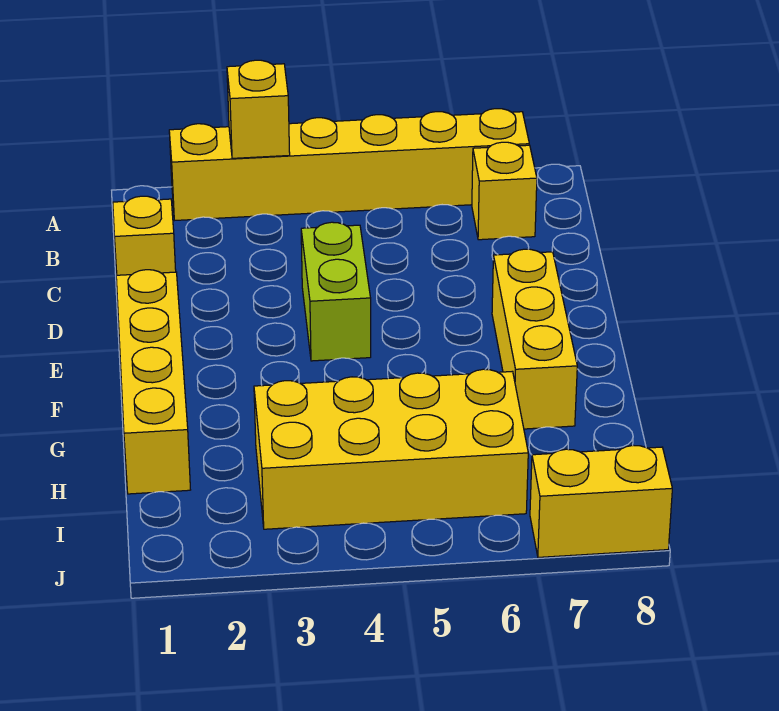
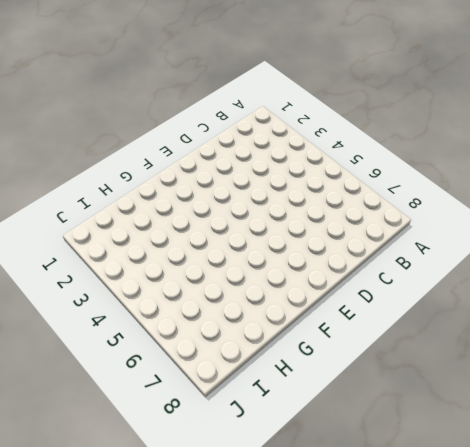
none -> yellow brick A2:A7 level 1
none -> yellow brick B7 level 1

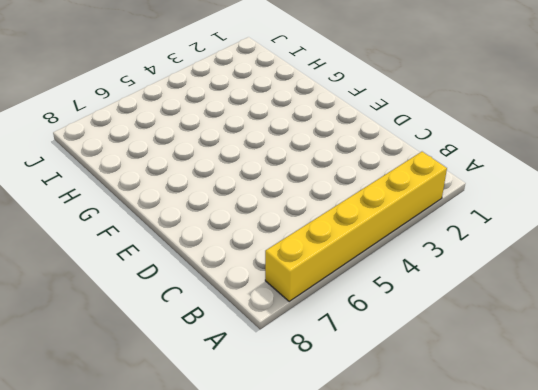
none -> yellow brick B7 level 1
none -> yellow brick C1 level 1

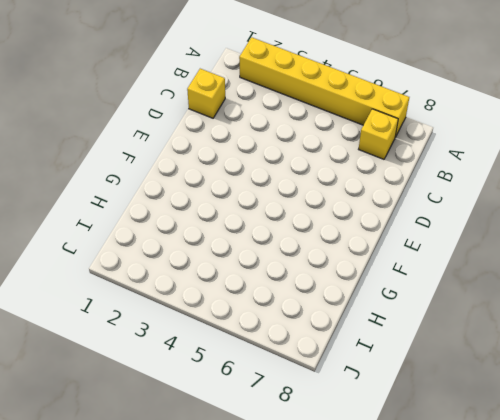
none -> lime brick D4:E4 level 1
none -> yellow brick E1:H1 level 1

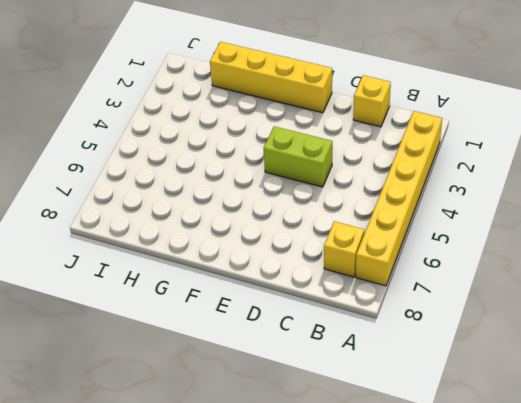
none -> yellow brick E7:G7 level 1
none -> yellow brick H3:I6 level 1

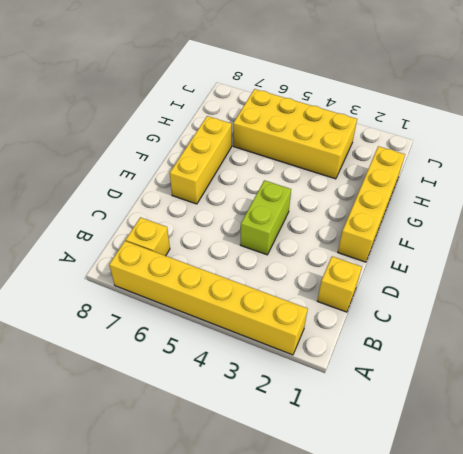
none -> yellow brick J7:J8 level 1
none -> yellow brick A3 level 2

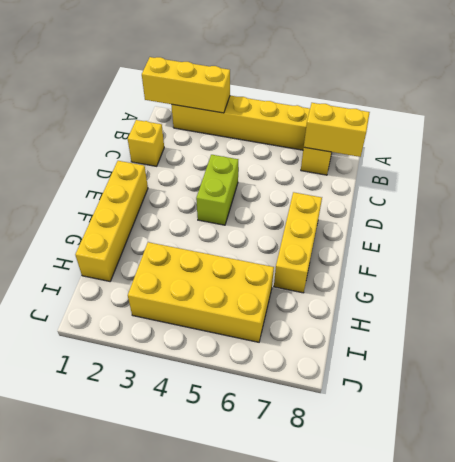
yellow brick A1:A3 level 2 -> yellow brick A3 level 2
yellow brick B7:B8 level 2 -> yellow brick J7:J8 level 1

